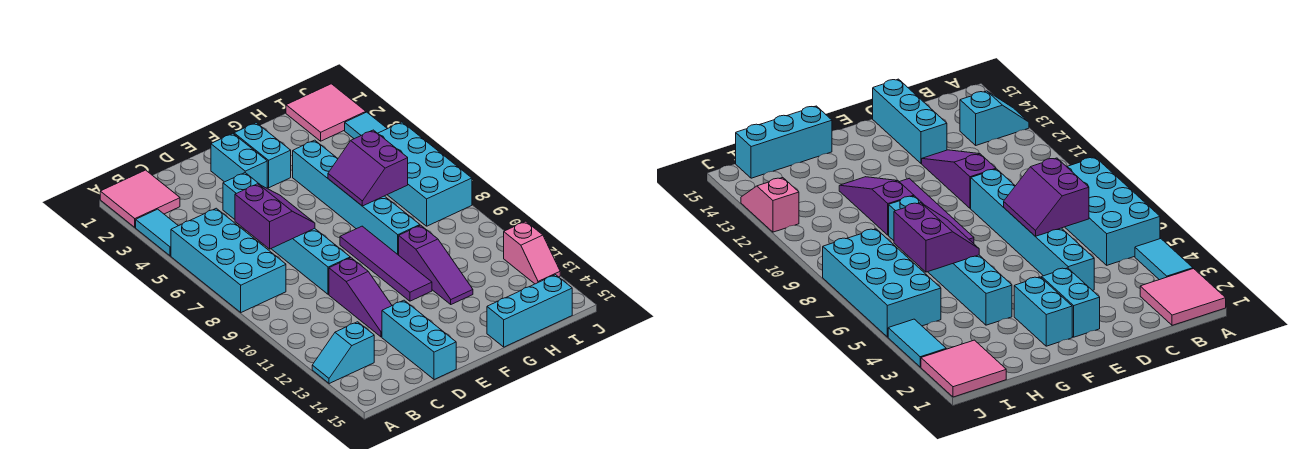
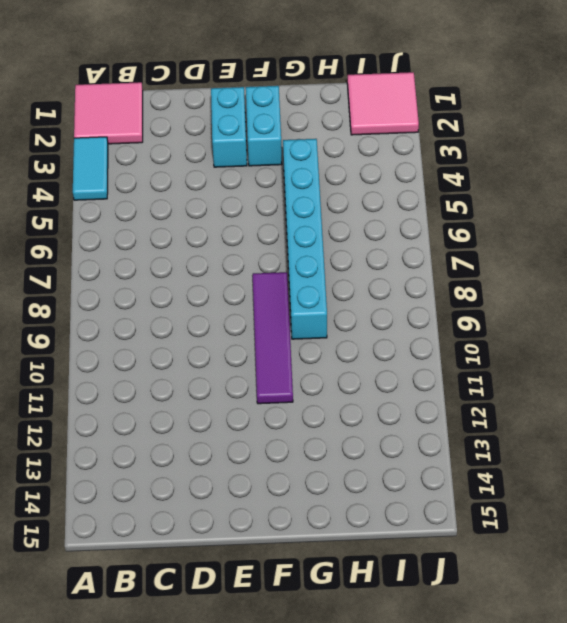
none -> cyan brick A5:B8 level 1
none -> cyan slope A13:B13 level 1 top B
none -> cyan brick D4:D9 level 1

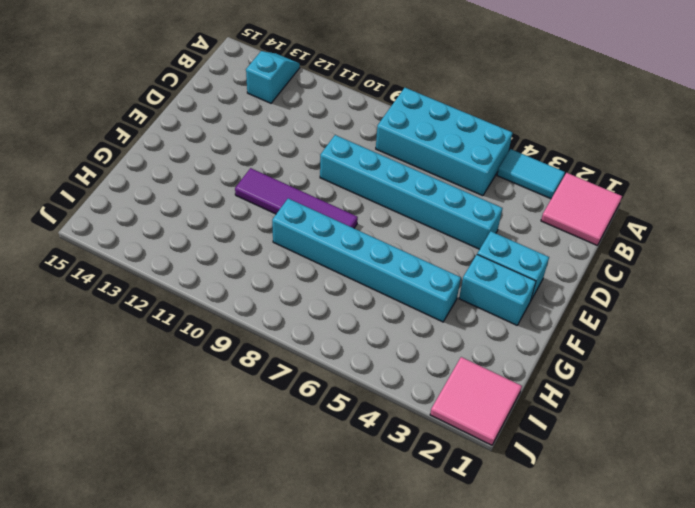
none -> purple slope D10:D12 level 1 top 10
none -> cyan brick D13:D15 level 1
none -> purple slope G10:G12 level 1 top 10

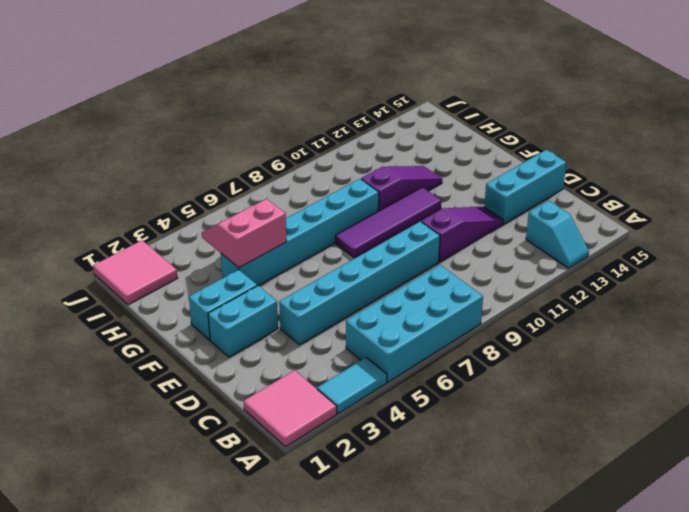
pink slope G4:H5 level 2 top G -> none
none -> cyan brick G15:I15 level 1
none -> cyan brick I5:J8 level 1
none -> cyan tile J3:J4 level 1

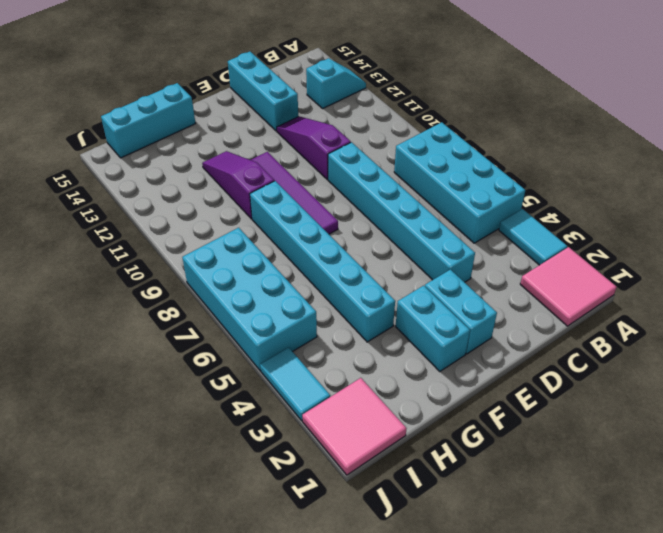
none -> pink slope J12:J13 level 1 top 12
none -> purple slope C6:D7 level 2 top C
none -> purple slope G6:H7 level 2 top H

